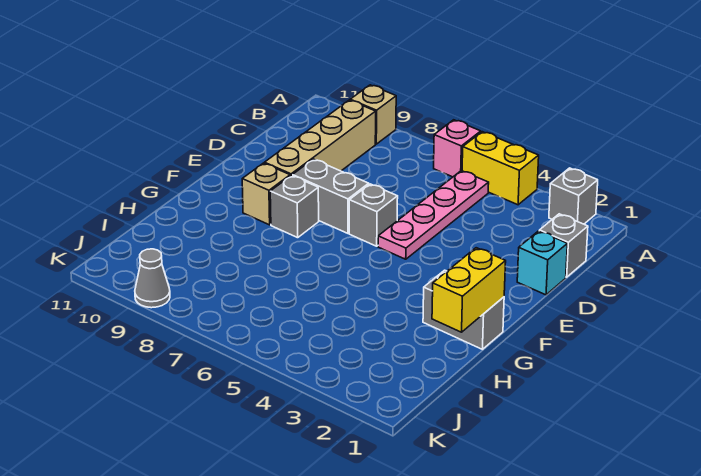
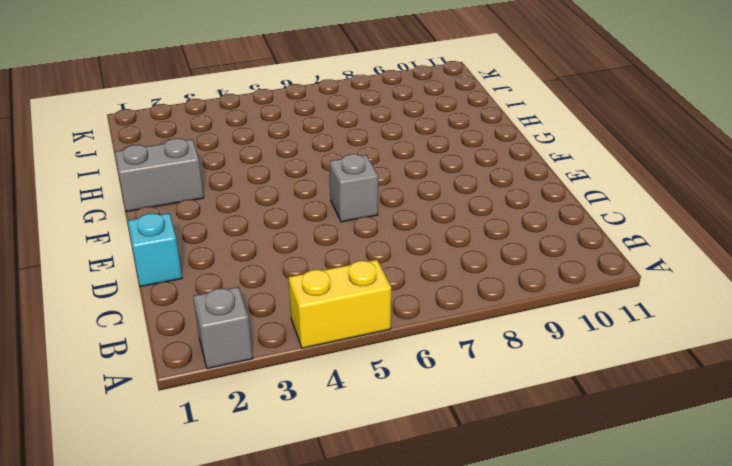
none -> pink brick A6 level 1
none -> tan brick A9 level 1
none -> pink plate B5:E5 level 1

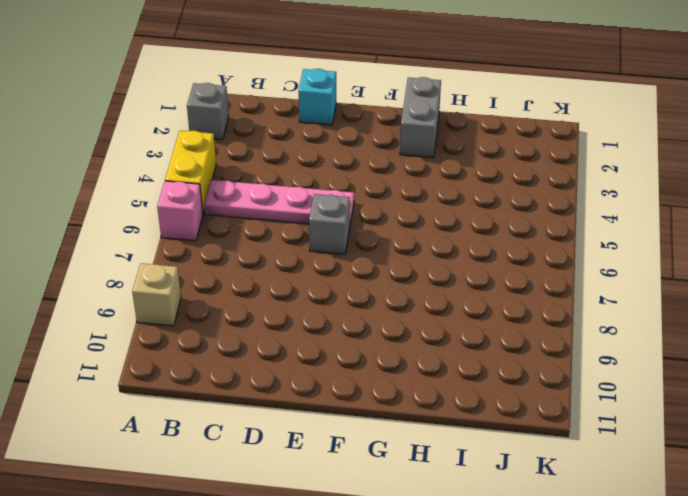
none -> tan brick B9:E9 level 1
none -> grey brick C1 level 1
none -> grey brick E7:E8 level 1

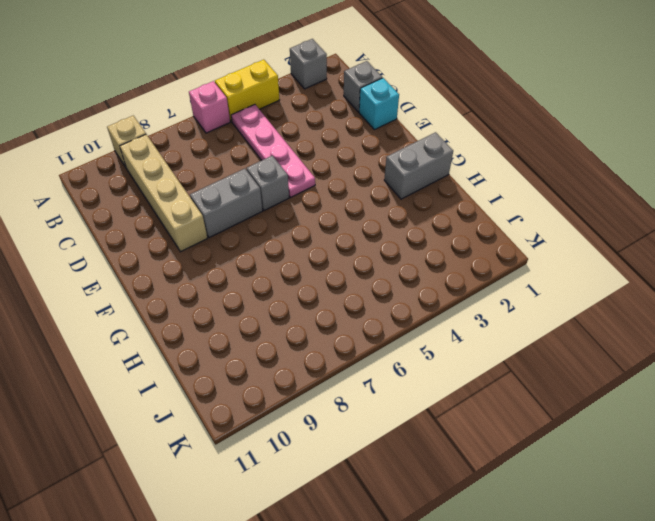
none -> grey brick F8 level 1
none -> tan brick F9 level 1
none -> grey cone K9 level 1

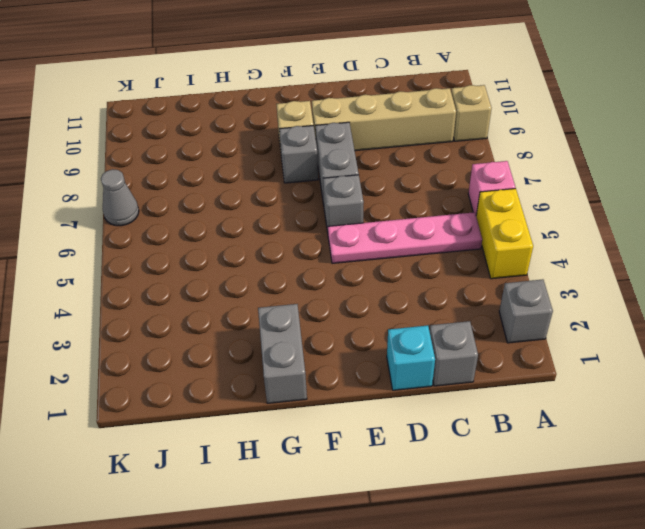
grey cone K7 level 1 -> grey cone K9 level 1
none -> yellow brick G1:H1 level 2

